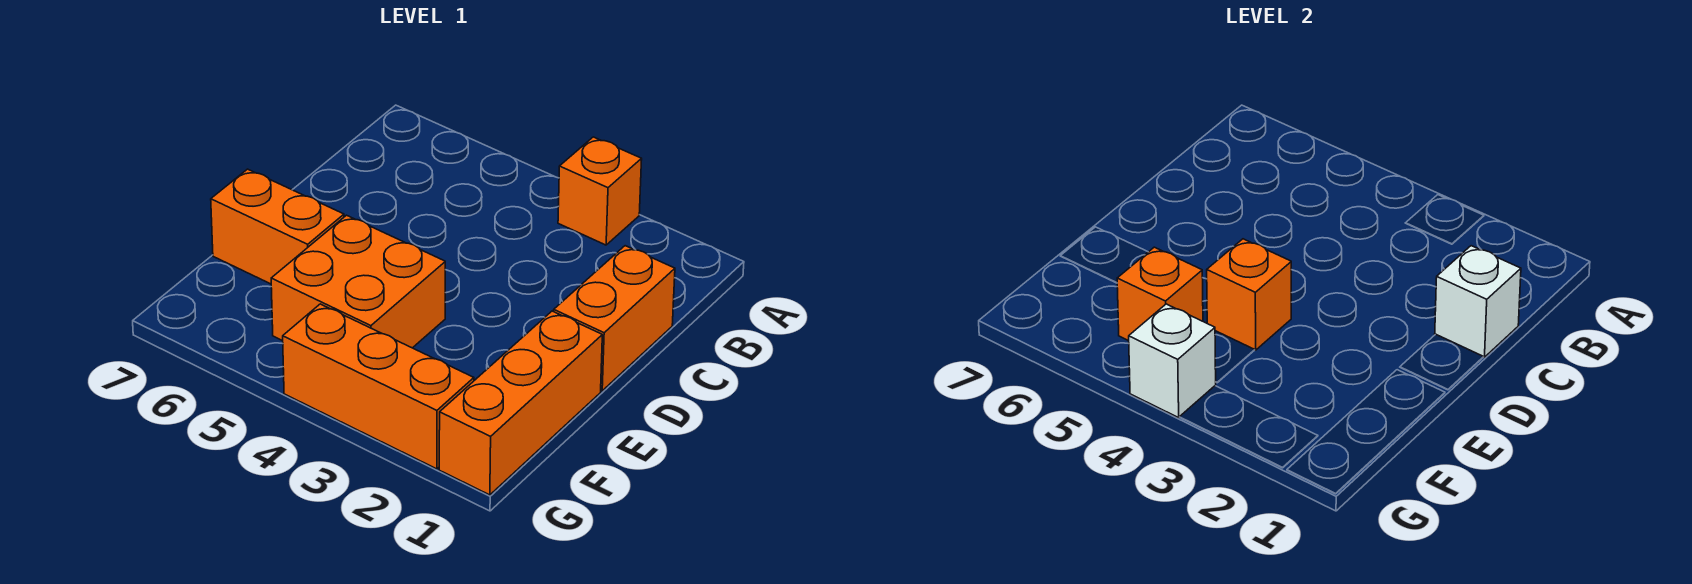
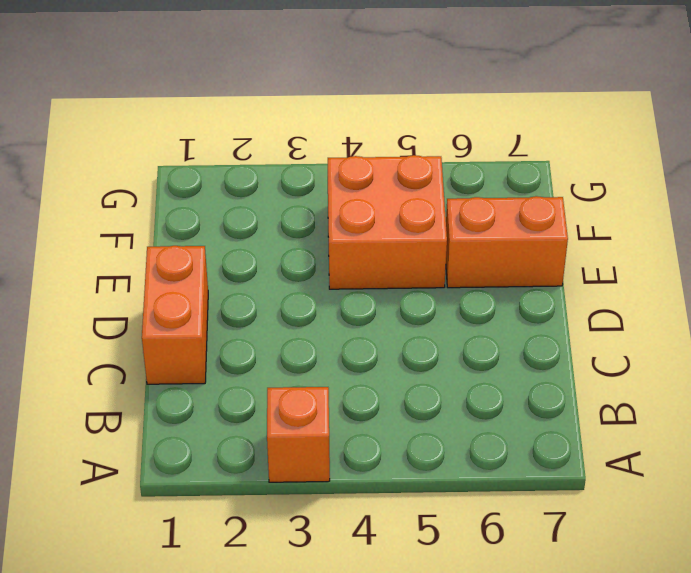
none -> orange brick E1:G1 level 1
none -> orange brick G2:G4 level 1

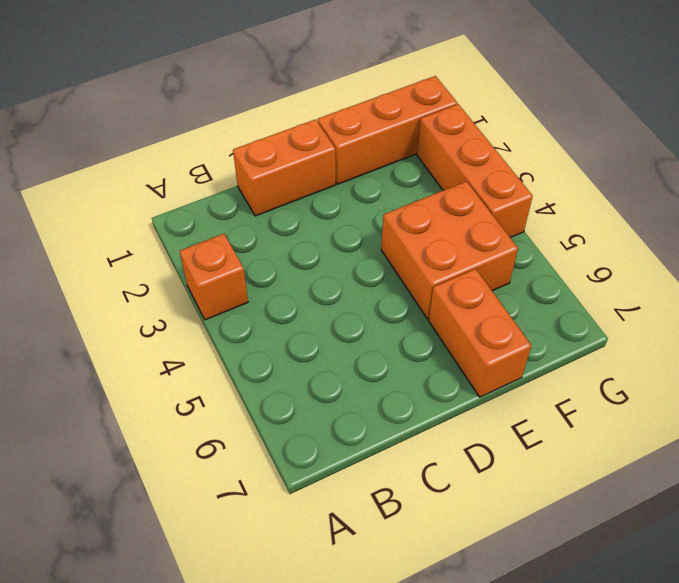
none -> white brick C1 level 2
none -> orange brick E4 level 2

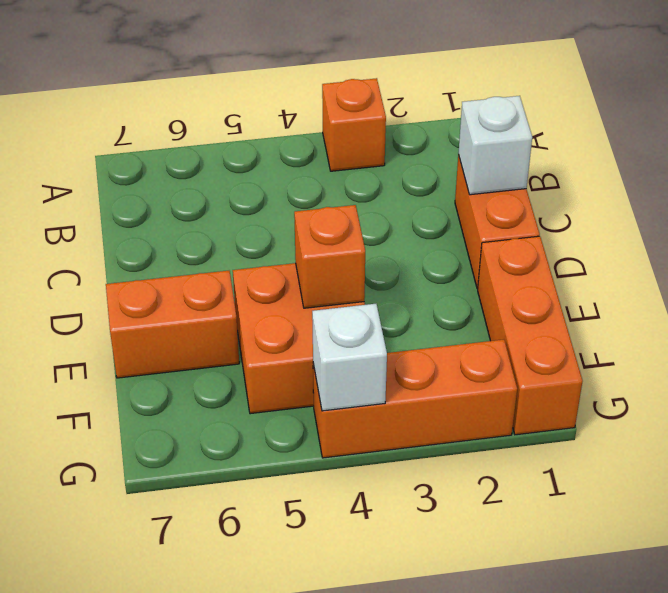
none -> orange brick F5 level 2

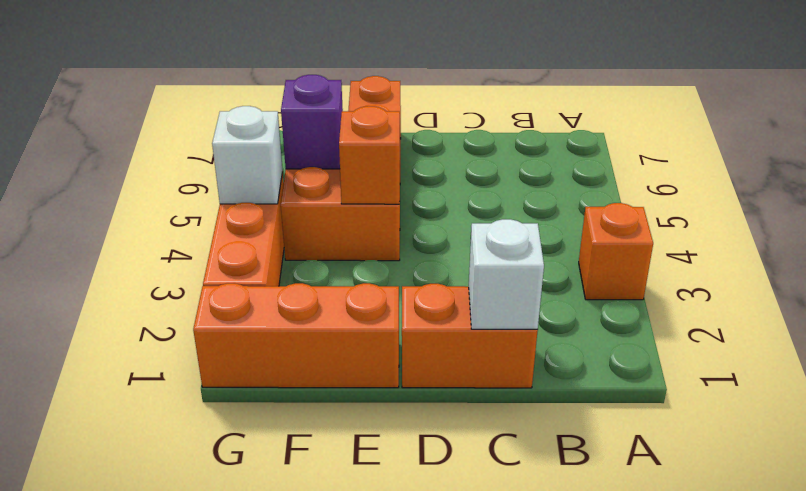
purple brick F5 level 2 -> orange brick F5 level 2

